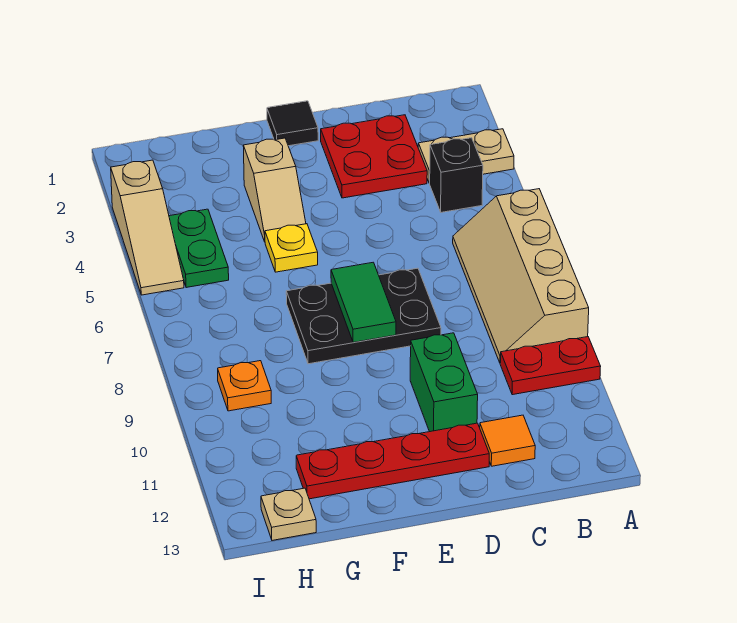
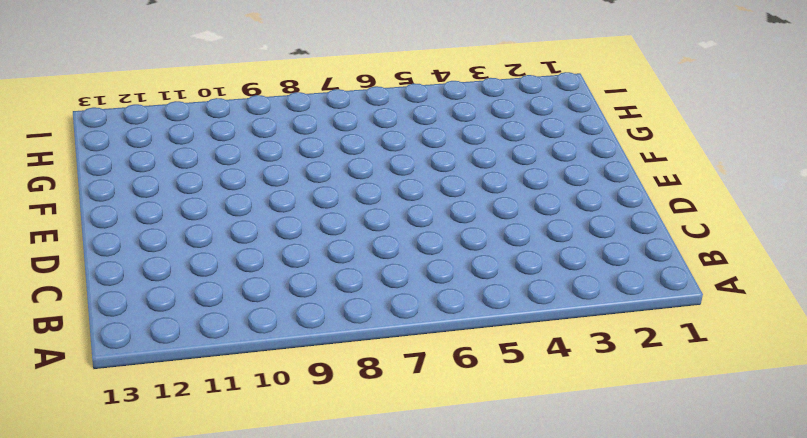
none -> tan plate A3:B3 level 1
none -> tan slope A6:B9 level 1 top A
none -> red plate A10:B10 level 1

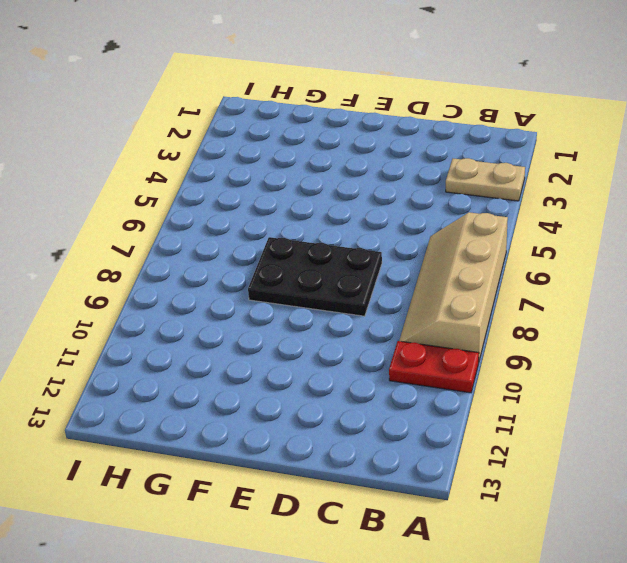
none -> black brick B4 level 1
none -> red plate C2:D3 level 1
none -> orange tile C12 level 1

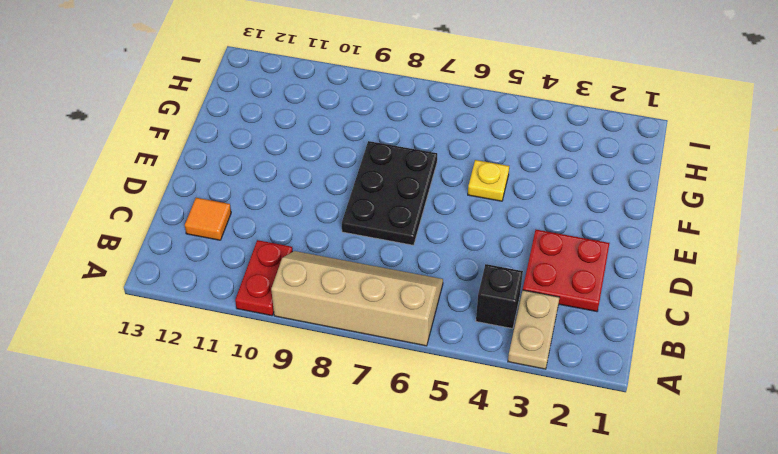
none -> green brick D10:D11 level 1
none -> red plate D12:G12 level 1
none -> black tile E1 level 1

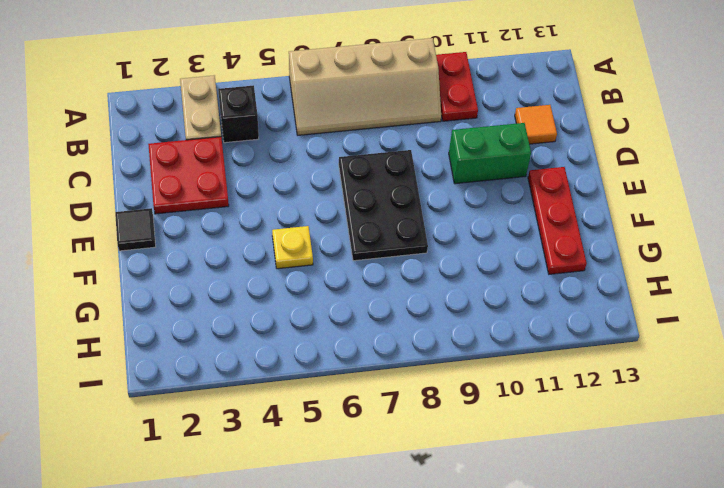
red plate E12:G12 level 1 -> red plate D12:G12 level 1
none -> tan slope F3:F4 level 1 top 3
none -> green plate H4:H5 level 1
none -> orange plate H9 level 1

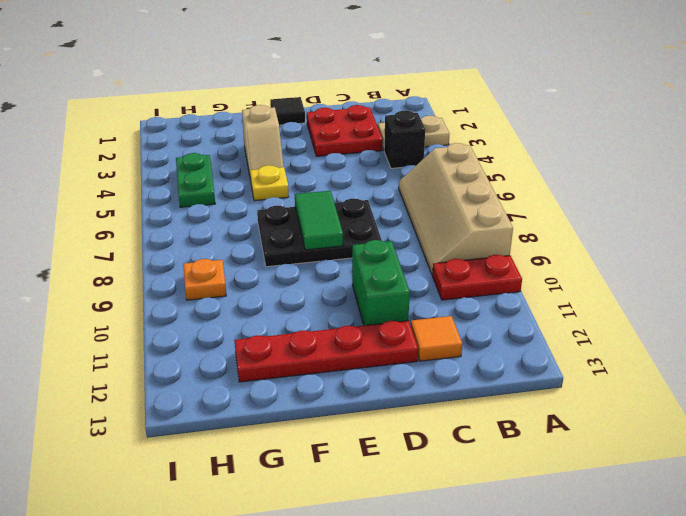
none -> tan plate H13 level 1
none -> tan slope I3:I5 level 1 top 3

